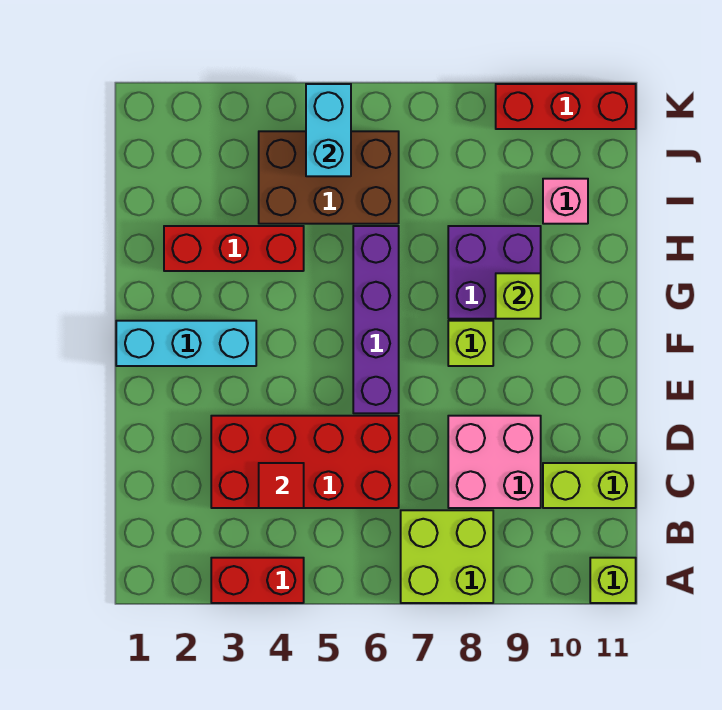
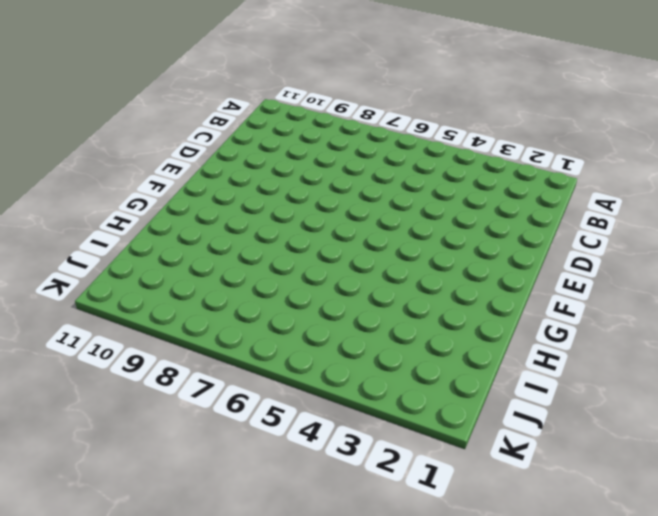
none -> red brick A3:A4 level 1
none -> lime brick A7:B8 level 1
none -> lime brick A11 level 1

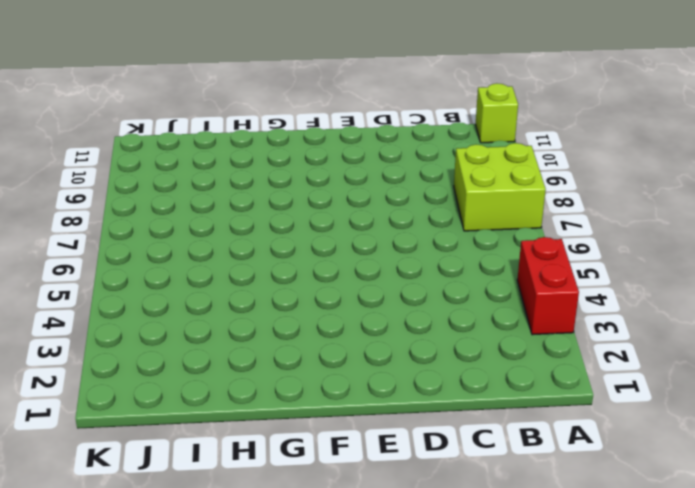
none -> red brick C3:D6 level 1
none -> pink brick C8:D9 level 1
none -> lime brick C10:C11 level 1

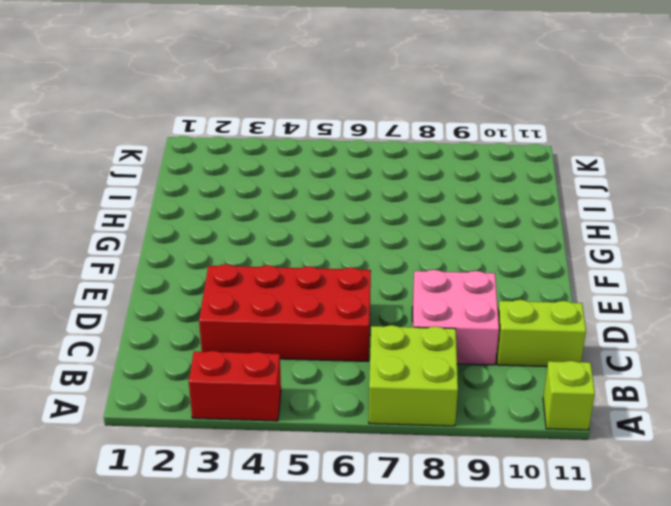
none -> purple brick E6:H6 level 1
none -> cyan brick F1:F3 level 1
none -> lime brick F8 level 1

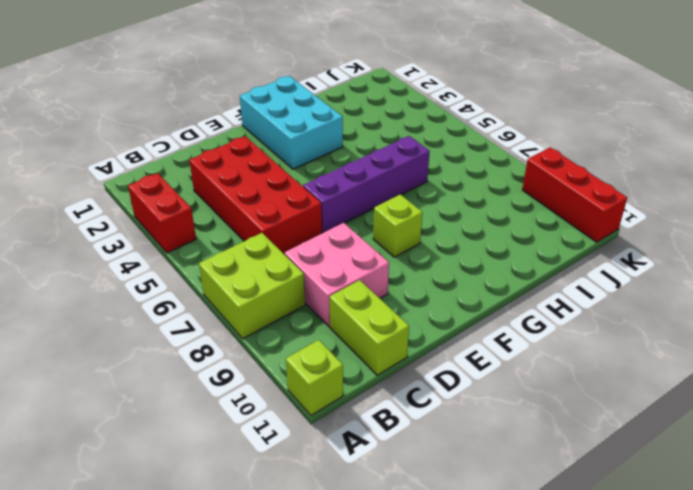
cyan brick F1:G3 level 1 -> cyan brick F1:F3 level 1
none -> purple brick G8:H9 level 1
none -> red brick H2:H4 level 1
none -> brown brick I4:J6 level 1

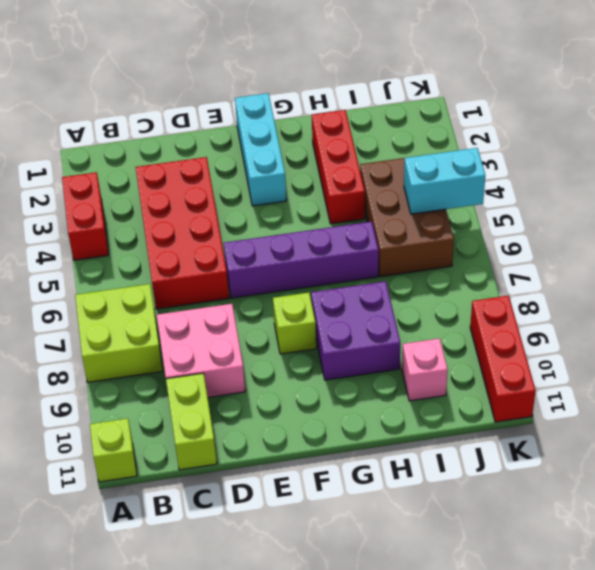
none -> red tile C4 level 2
none -> lime brick G9 level 2

